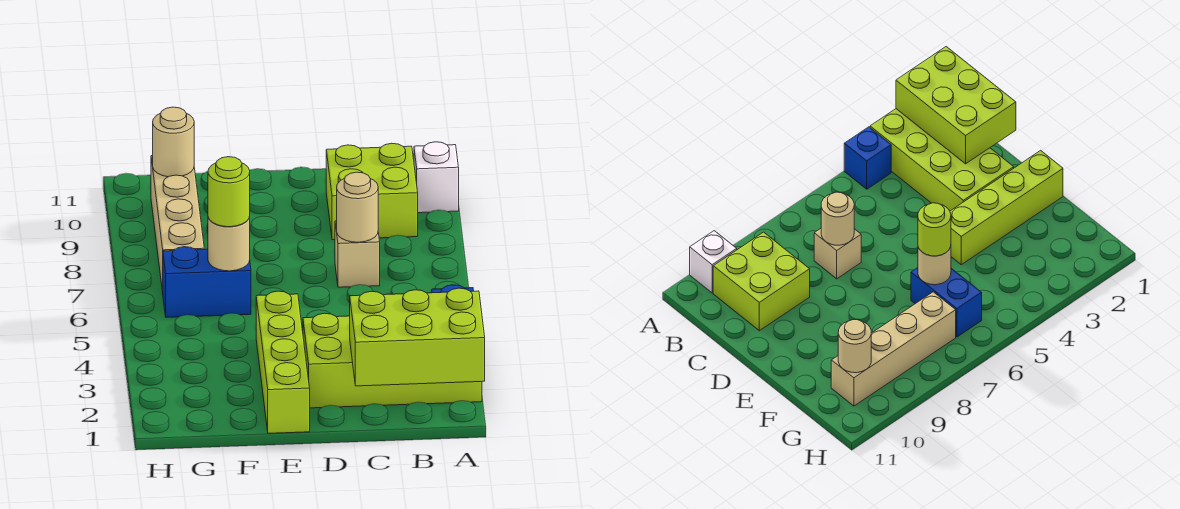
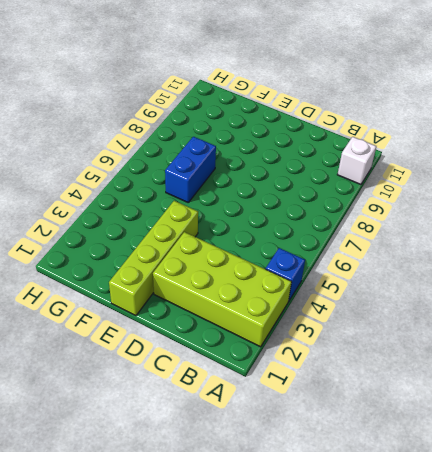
blue brick F6:F7 level 1 -> blue brick F6:G6 level 1
none -> lime brick B9:C10 level 1
none -> tan brick C7 level 1
none -> tan brick G7:G10 level 1

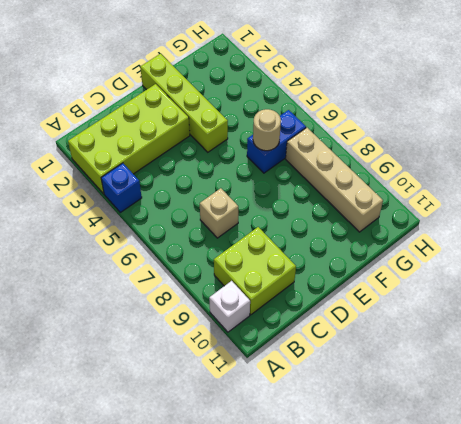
none -> lime brick A1:C2 level 2
none -> tan round brick C7 level 2
none -> tan round brick G10 level 2

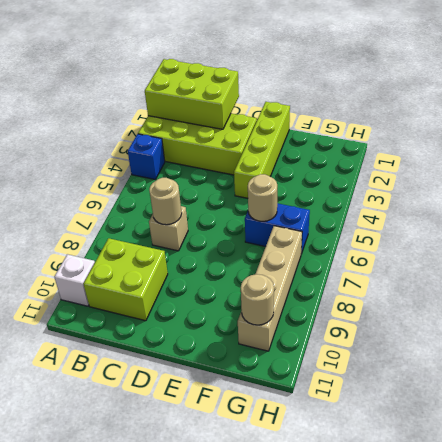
none -> lime round brick F6 level 3

